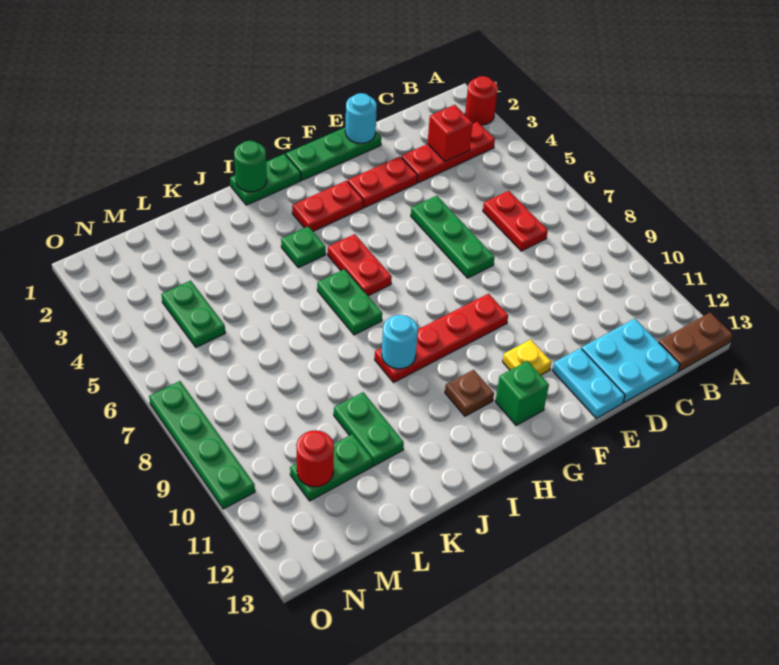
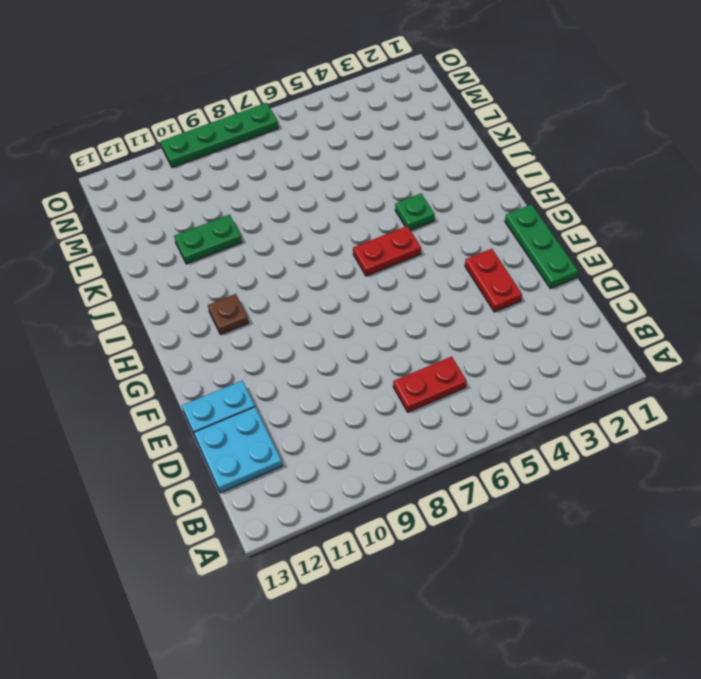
none -> red round brick A2 level 1
none -> brown plate A13:B13 level 1
none -> red plate B3:D3 level 1

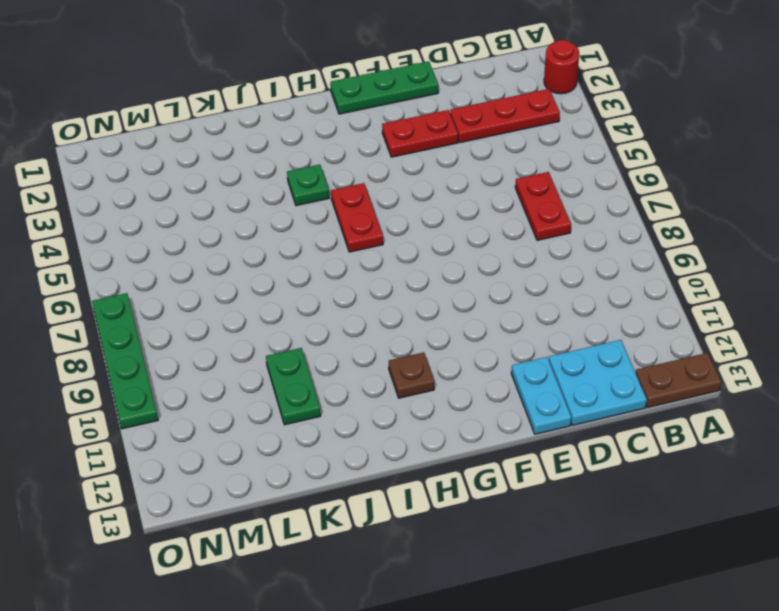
none -> green plate E5:E7 level 1
none -> red plate F9:I9 level 1
none -> yellow plate F11 level 1

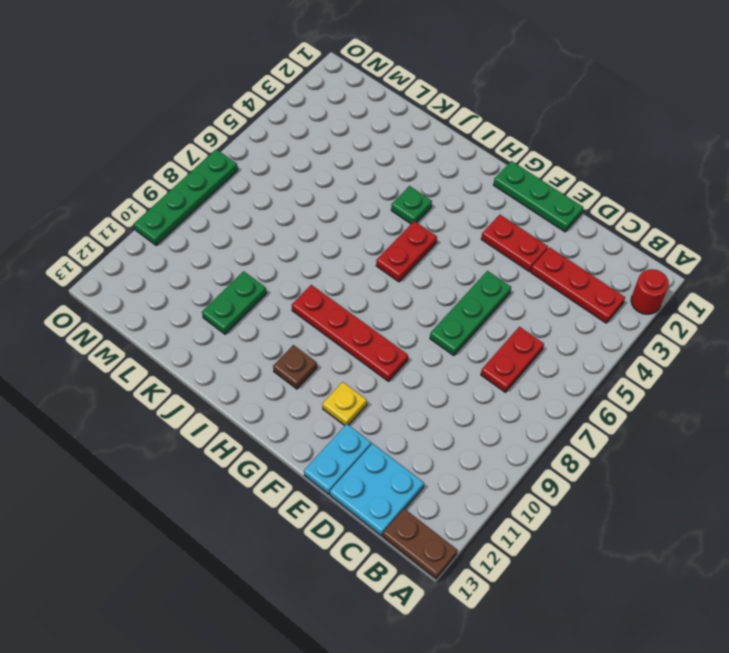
none -> red plate G3:H3 level 1
none -> green brick G12 level 1
none -> green plate H1:I1 level 1

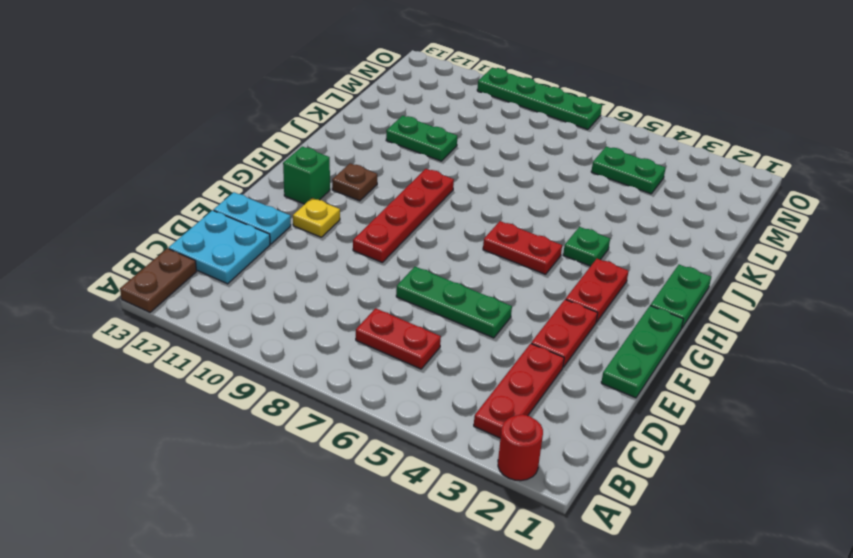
none -> green plate I6:I7 level 1
none -> green plate L11:M11 level 1
none -> red brick C3 level 2

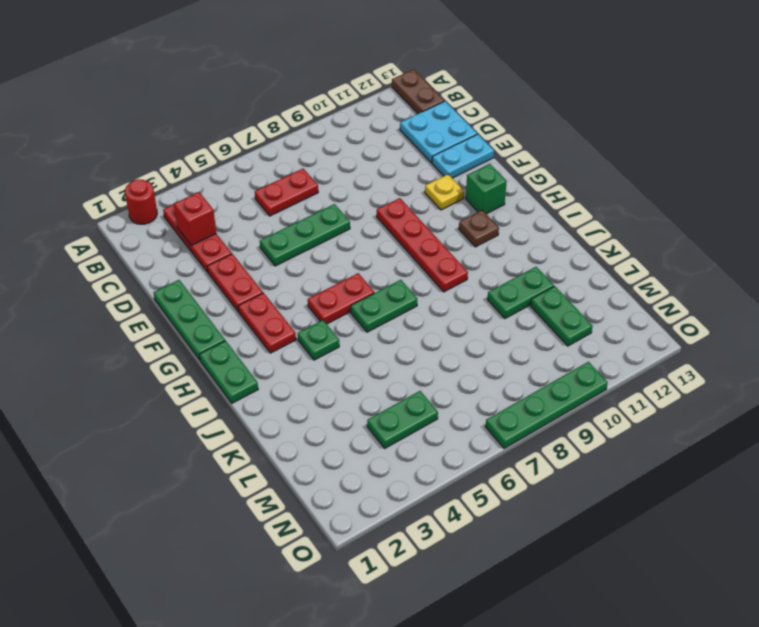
none -> cyan round brick E1 level 2
none -> green round brick I1 level 2
none -> cyan round brick I9 level 2

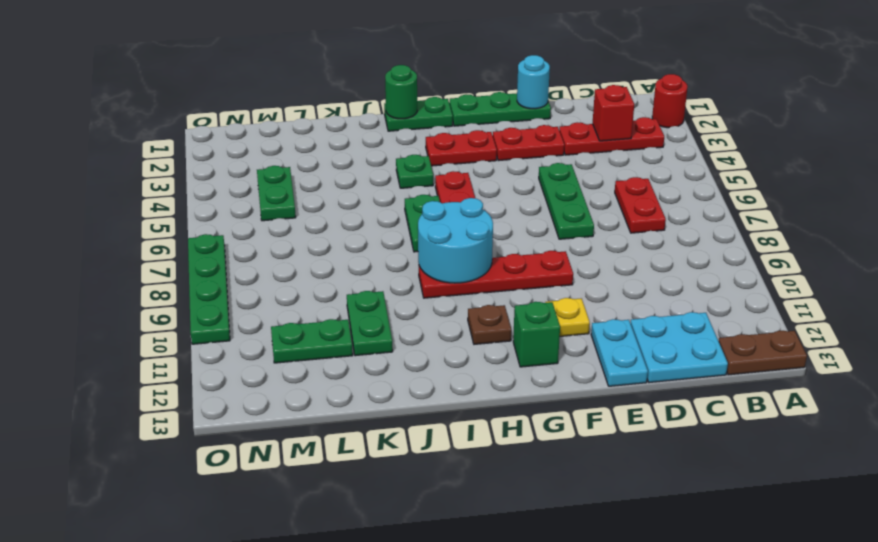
cyan round brick H8:I9 level 2 -> cyan round brick I9 level 2
none -> red round brick M11 level 2

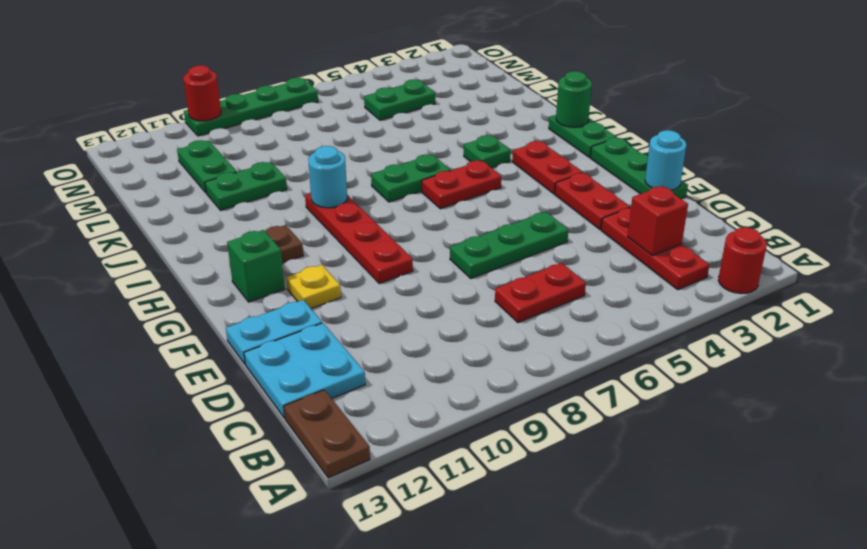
red round brick O10 level 2 -> red round brick M11 level 2

